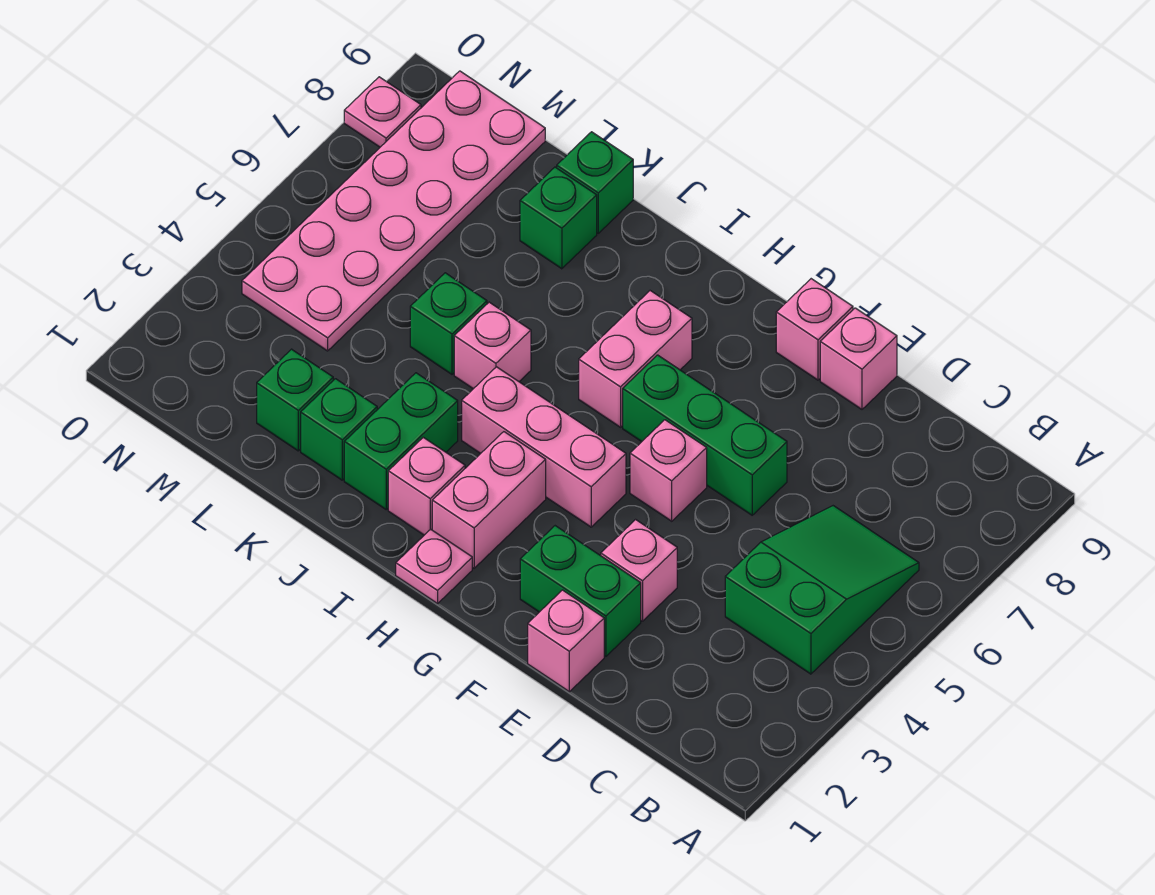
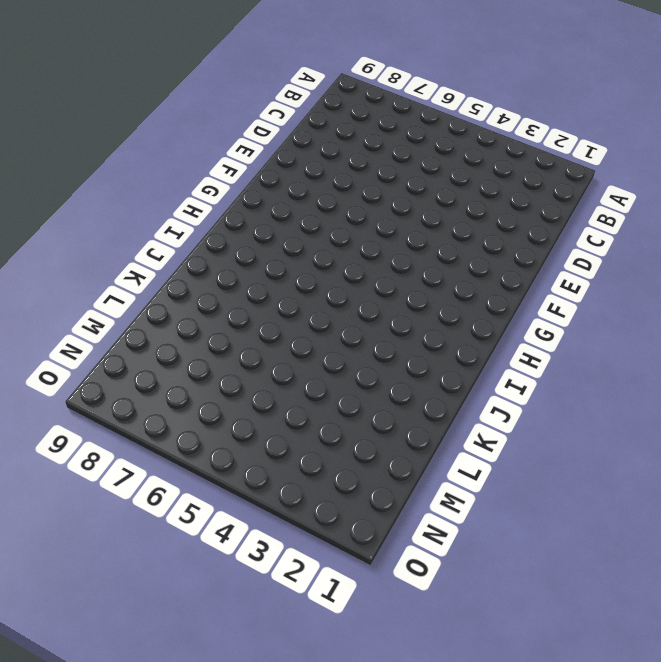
none -> green slope B4:C6 level 1 top 4
none -> pink brick E1 level 1
none -> green brick E2:F2 level 1

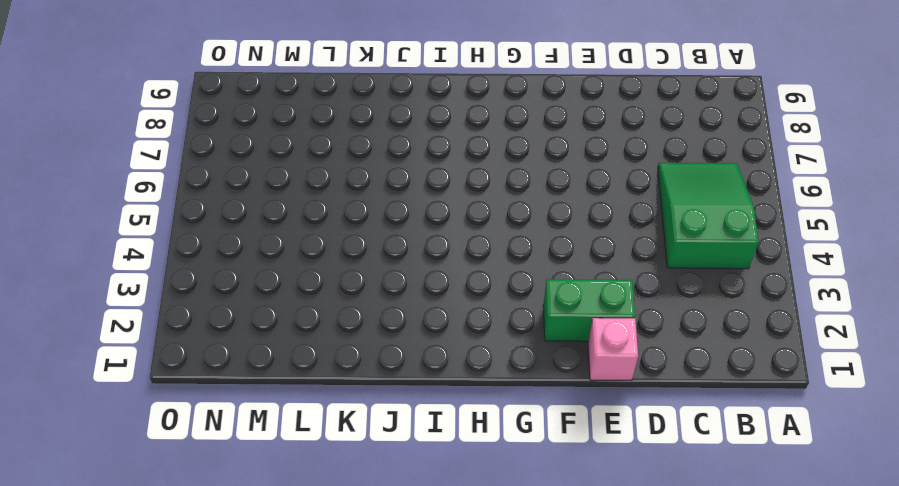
none -> pink brick E3 level 1
none -> green brick E6:G6 level 1
none -> pink brick E9 level 1

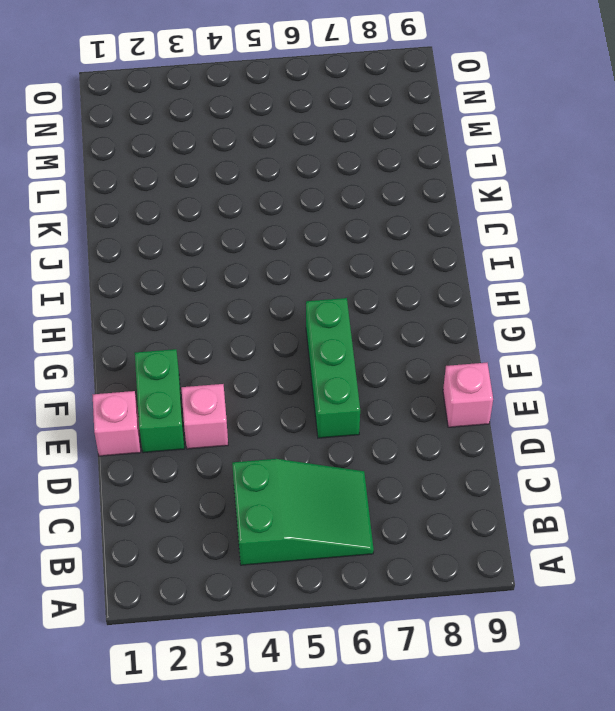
none -> pink brick F5 level 1
none -> pink brick F9 level 1
none -> pink brick G4:I4 level 1

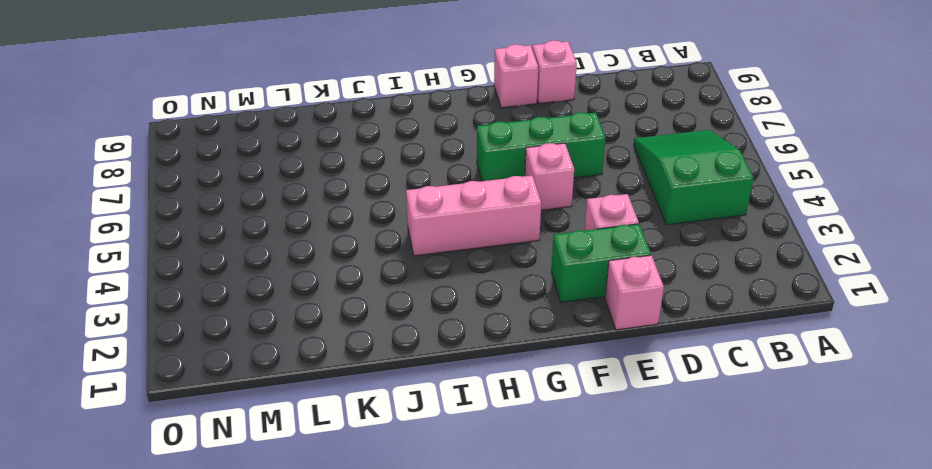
none -> pink plate H1 level 1
none -> pink brick H2:H3 level 1
none -> pink brick H6:H7 level 1

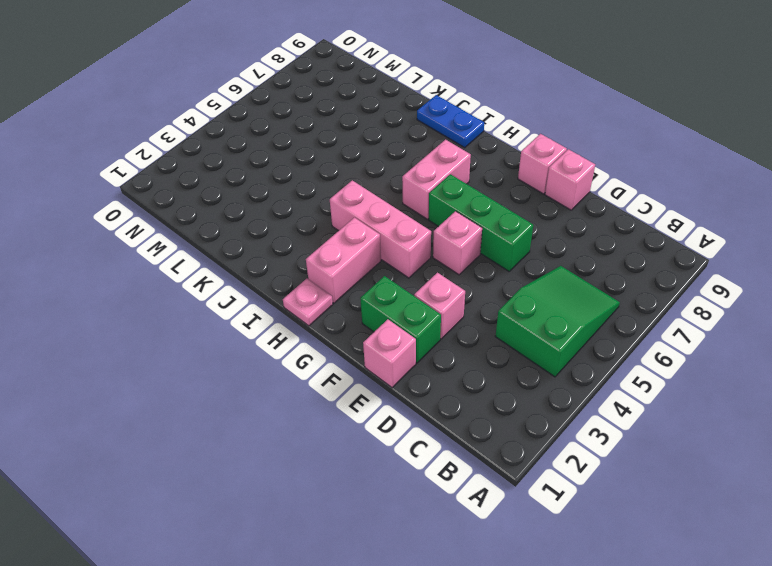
blue plate I9:J9 level 1 -> none
none -> pink brick I2 level 1
none -> green brick J2:J3 level 1
none -> pink brick J5 level 1

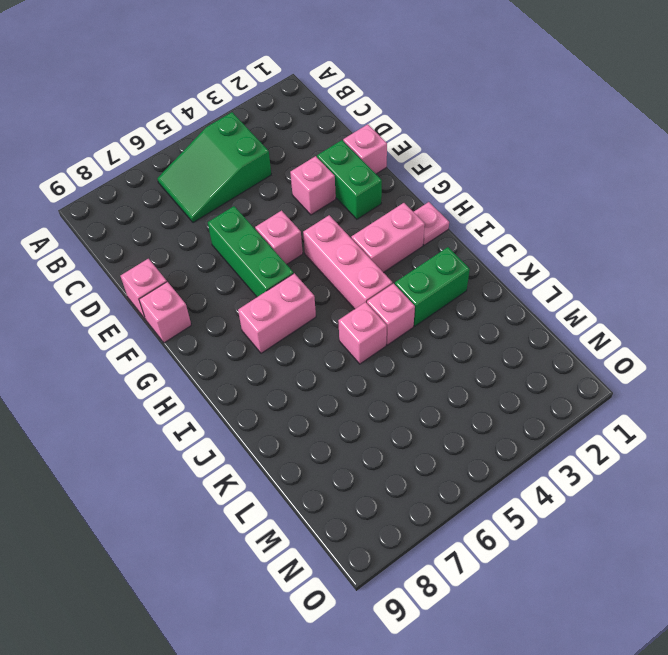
pink brick J4 level 1 -> pink brick I2 level 1
none -> green brick K2 level 1
none -> green brick K5 level 1
none -> green brick K8 level 1

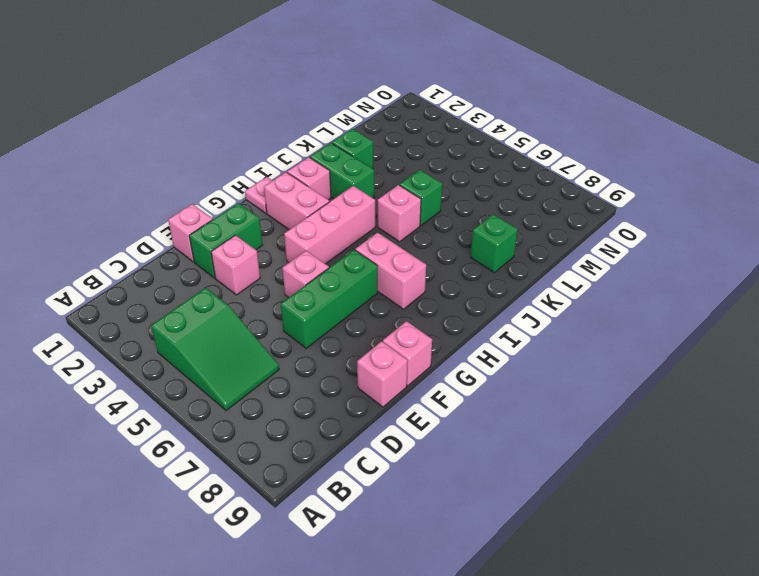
none -> green brick K9 level 1
none -> green brick L2 level 1
none -> pink plate M4:N9 level 1

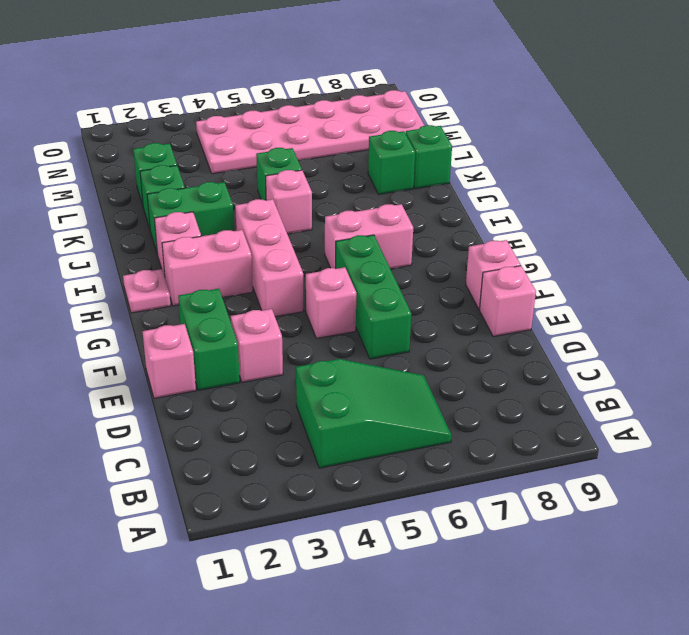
none -> pink plate O8 level 1

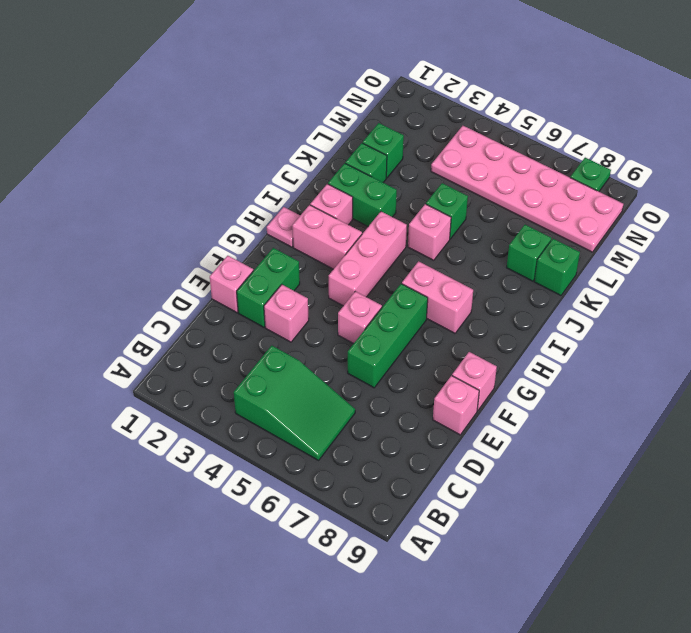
green plate O8 level 1 -> pink plate O8 level 1

